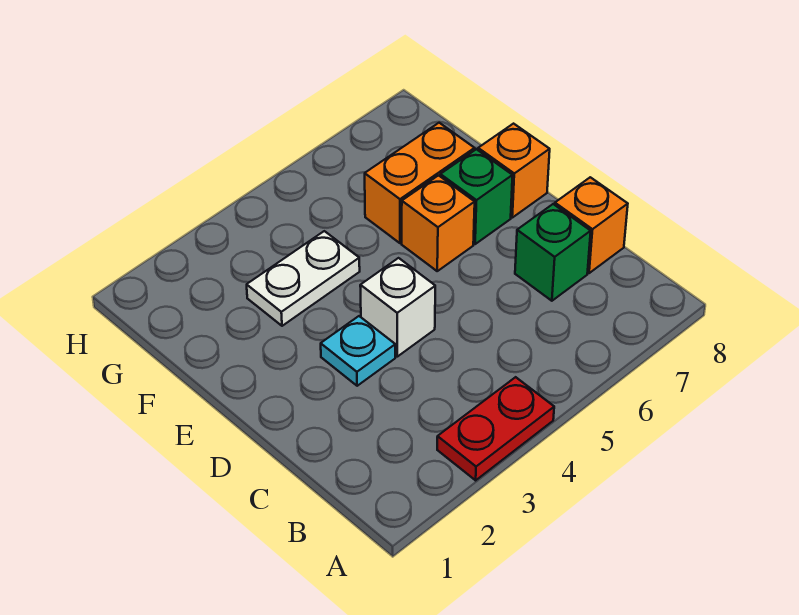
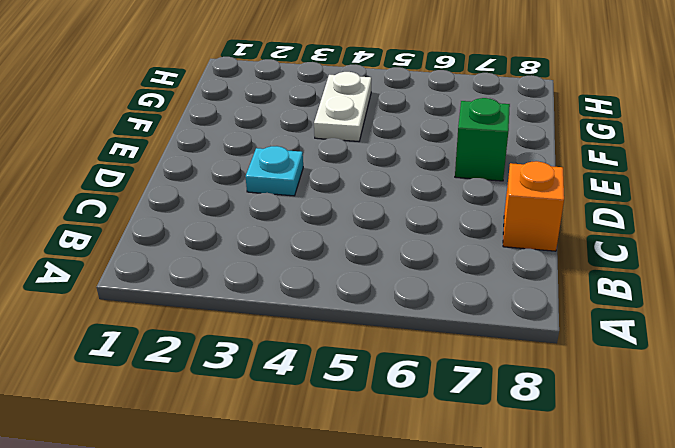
white plate F4:G4 level 1 -> white plate F3:F4 level 1
none -> red plate A3:A4 level 1
none -> green brick C7 level 1

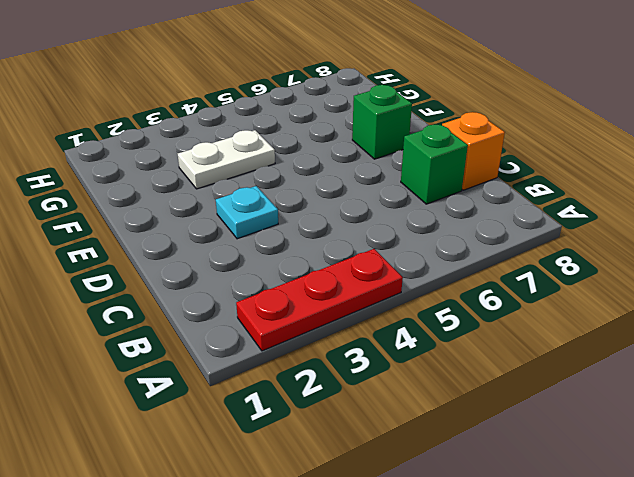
red plate A2:A4 level 1 -> red plate A3:A4 level 1
none -> white brick D4 level 1
none -> orange brick E6 level 1

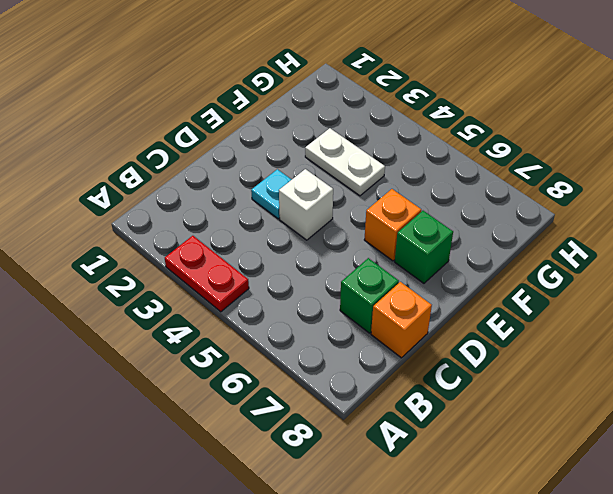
none -> orange brick E8 level 1
none -> orange brick F6:F7 level 1

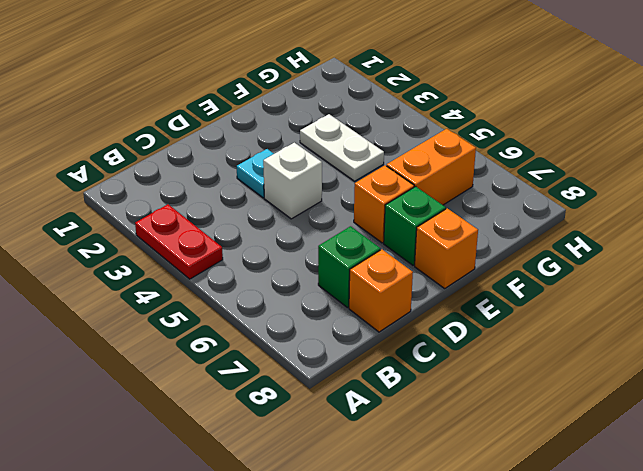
orange brick F6:G6 level 1 -> orange brick F6:F7 level 1

